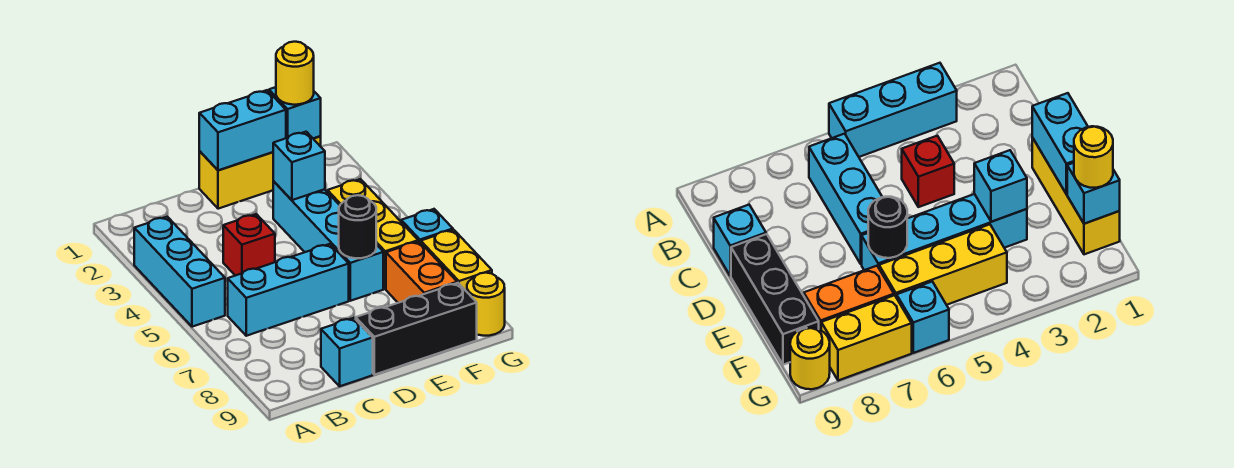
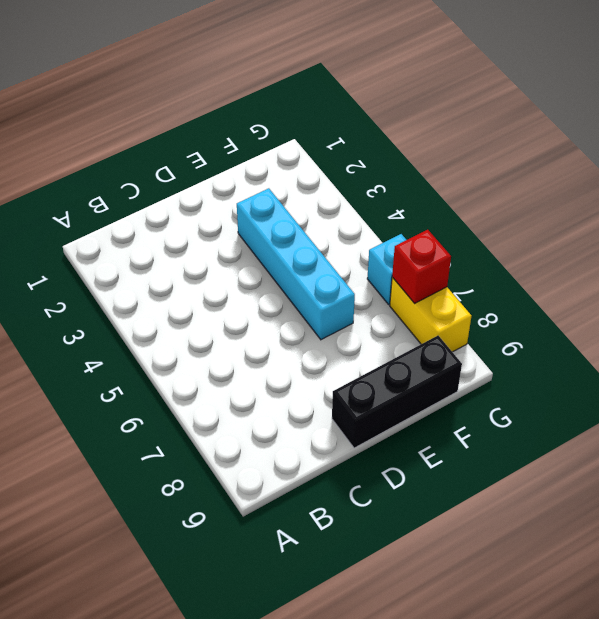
red brick G7 level 2 -> red brick C4 level 1
none -> cyan brick A3:A5 level 1
none -> cyan brick B6:D6 level 1
none -> cyan brick C9 level 1

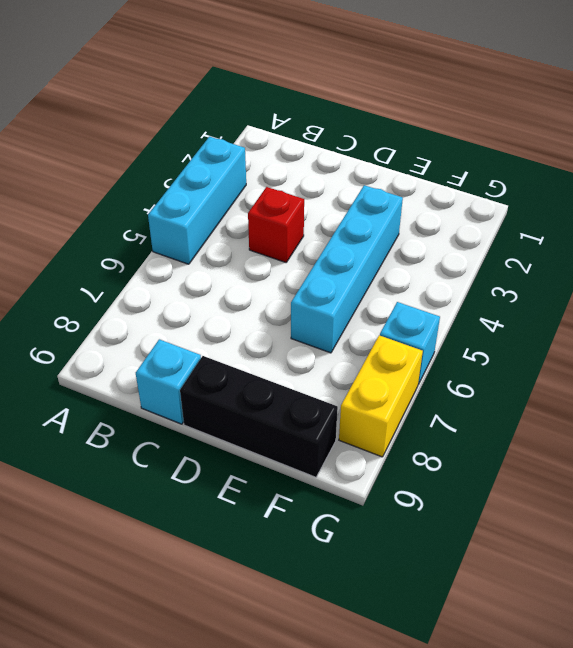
none -> cyan brick B6:D6 level 1
none -> yellow brick D1:F1 level 1
none -> yellow brick F4:F6 level 1

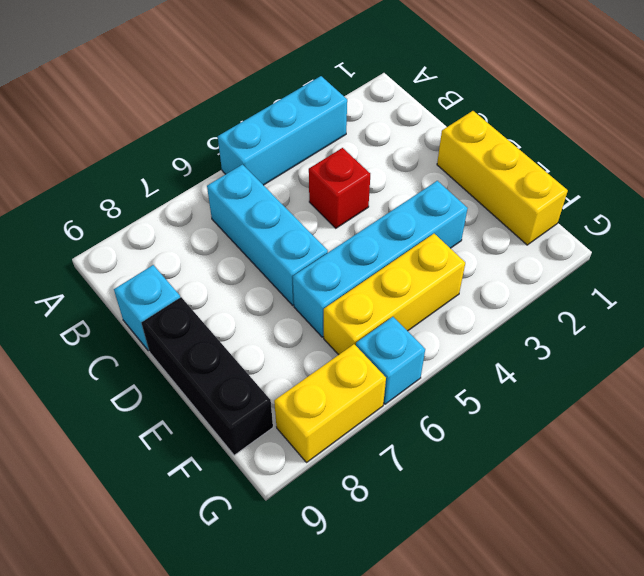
none -> orange brick F7:F8 level 1
none -> yellow round brick G9 level 1
none -> cyan brick D1:E1 level 2

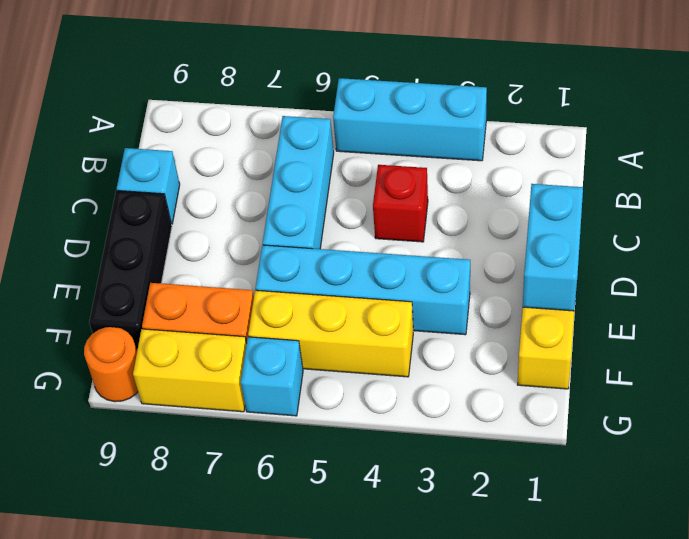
orange round brick G9 level 1 -> yellow round brick G9 level 1
none -> cyan brick E3 level 2
none -> black round brick E6 level 2
none -> cyan brick F1 level 2

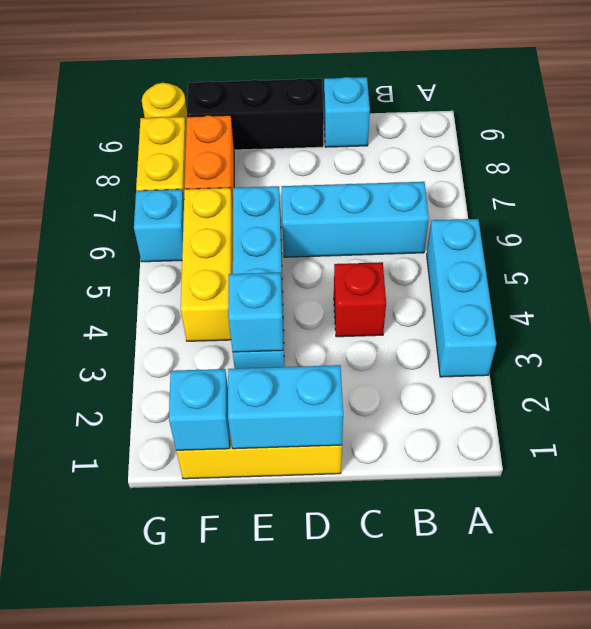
none -> black round brick E6 level 2
none -> yellow round brick F1 level 3

